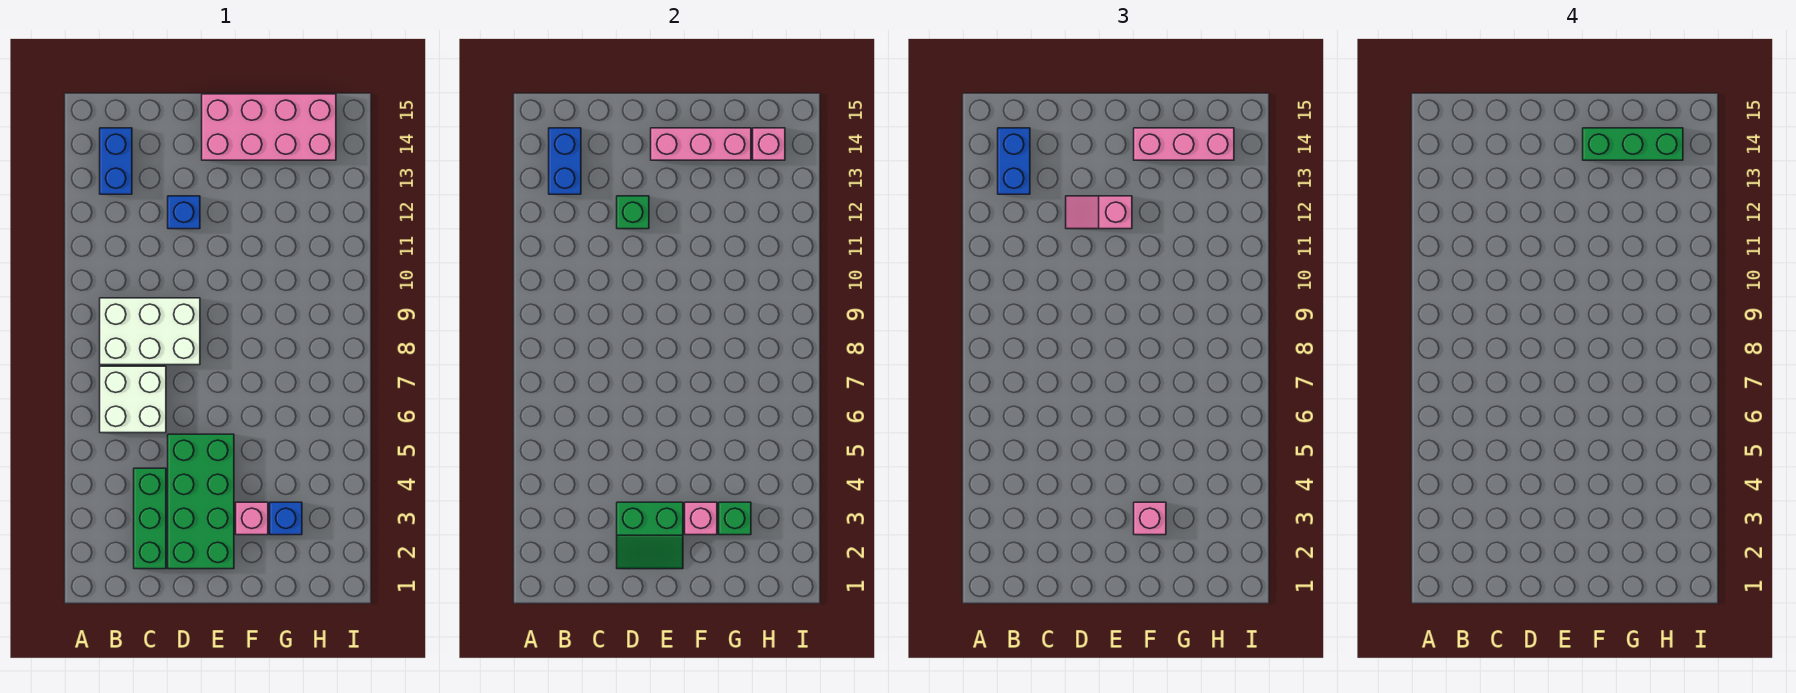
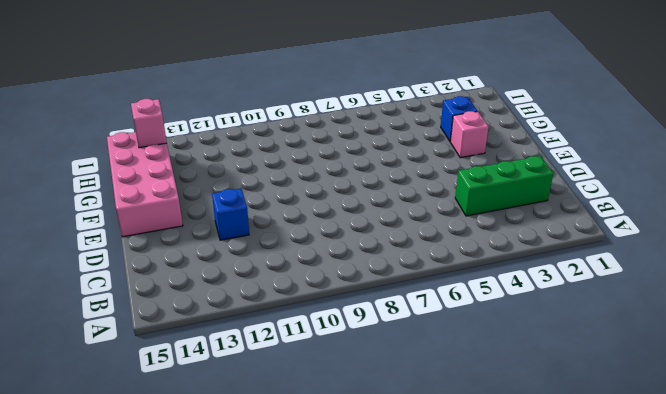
none -> white brick B6:C7 level 1
none -> white brick B8:D9 level 1
none -> blue brick B13:B14 level 1

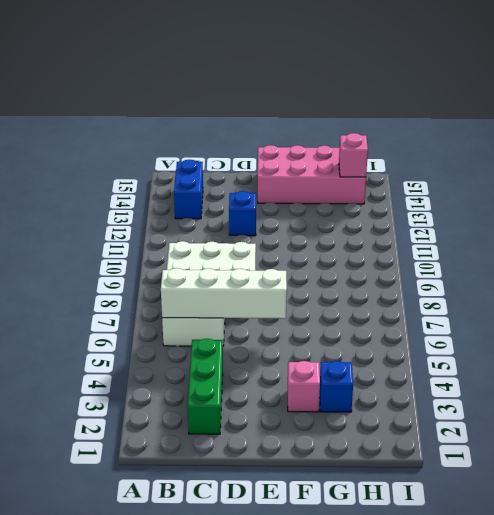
white brick B6:E6 level 2 -> none
none -> green brick D2:E5 level 1
none -> blue brick B13:B14 level 2
none -> green slope D2:E3 level 2 top 3

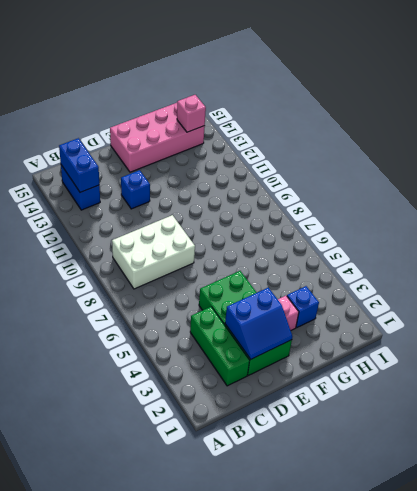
blue slope D2:E3 level 2 top 3 -> green slope D2:E3 level 2 top 3
none -> white brick B6:C7 level 1
none -> green brick D12 level 2
none -> pink brick E14:G14 level 2

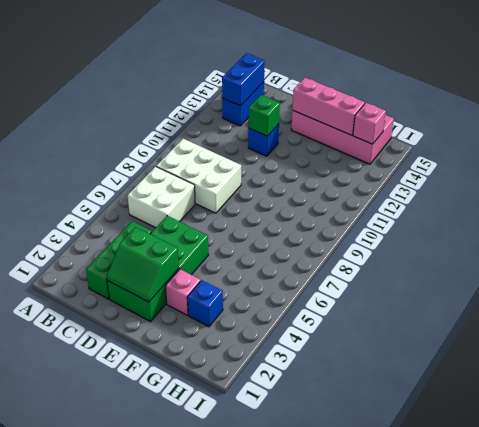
none -> pink brick F3 level 2
none -> green brick G3 level 2
none -> blue brick B13:B14 level 3

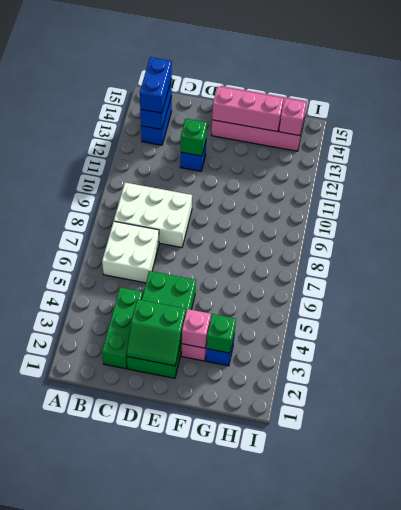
none -> pink slope D12:E12 level 3 top E
none -> pink brick F3 level 3
none -> pink brick F14:H14 level 3

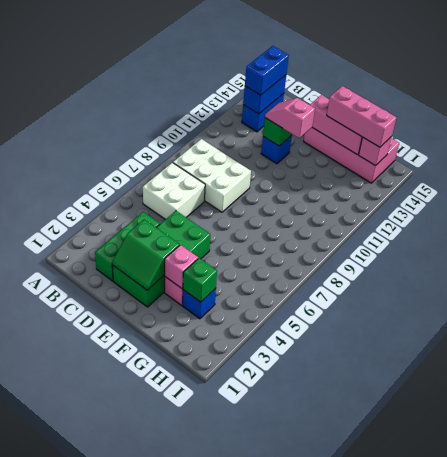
none -> pink brick F3 level 3
none -> green brick F14:H14 level 4

